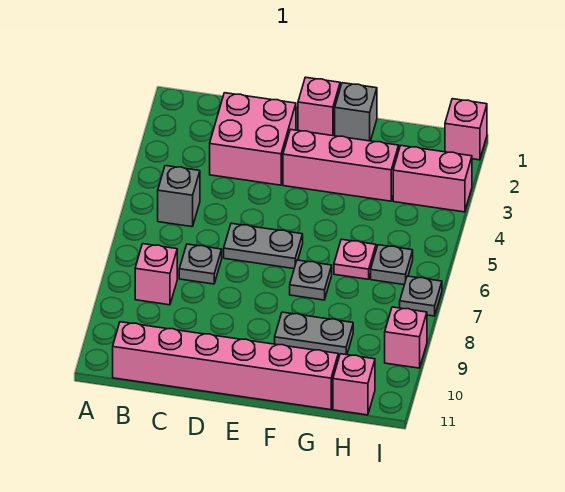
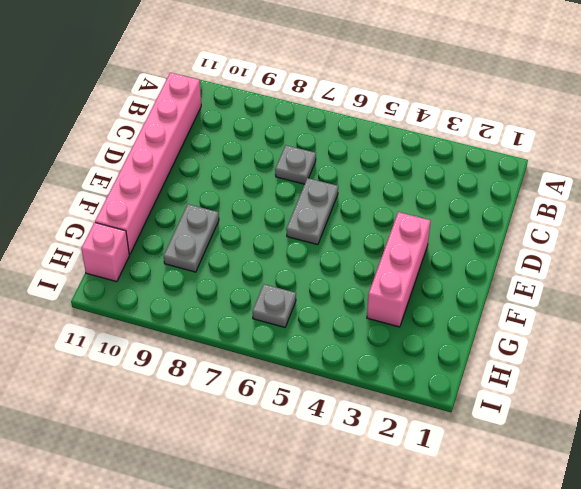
none -> grey brick B5 level 1
none -> pink brick B8 level 1
none -> pink brick C2:D3 level 1

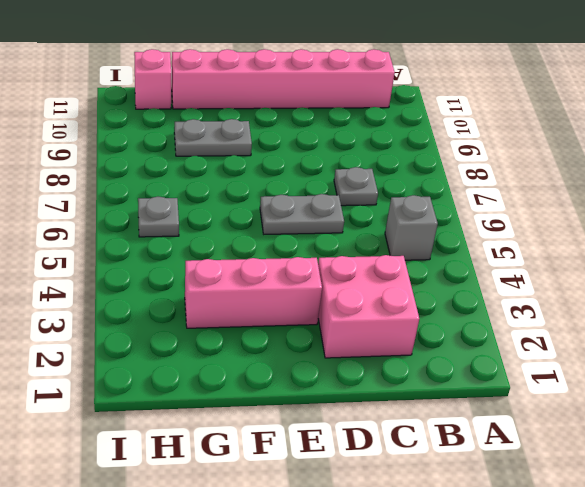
none -> pink brick B8 level 1
none -> pink brick E1 level 1
none -> grey brick F1 level 1

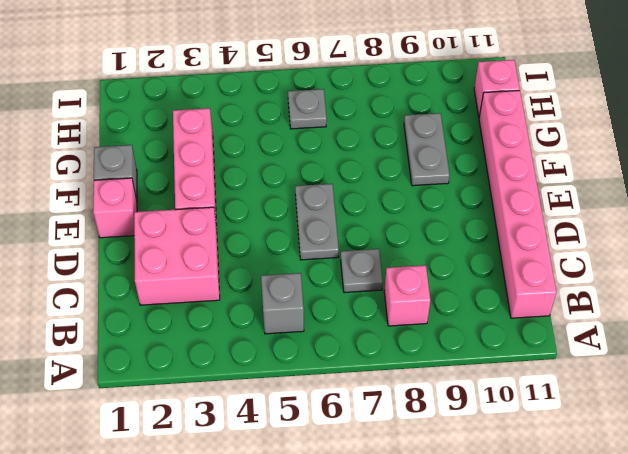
none -> grey plate F7 level 1
none -> pink plate G6 level 1
none -> pink brick H3:I3 level 1

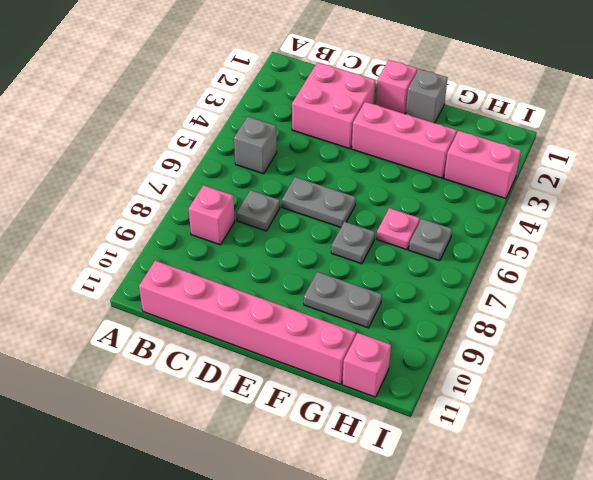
none -> pink brick I1 level 1
none -> grey plate I7 level 1
none -> pink brick I9 level 1

